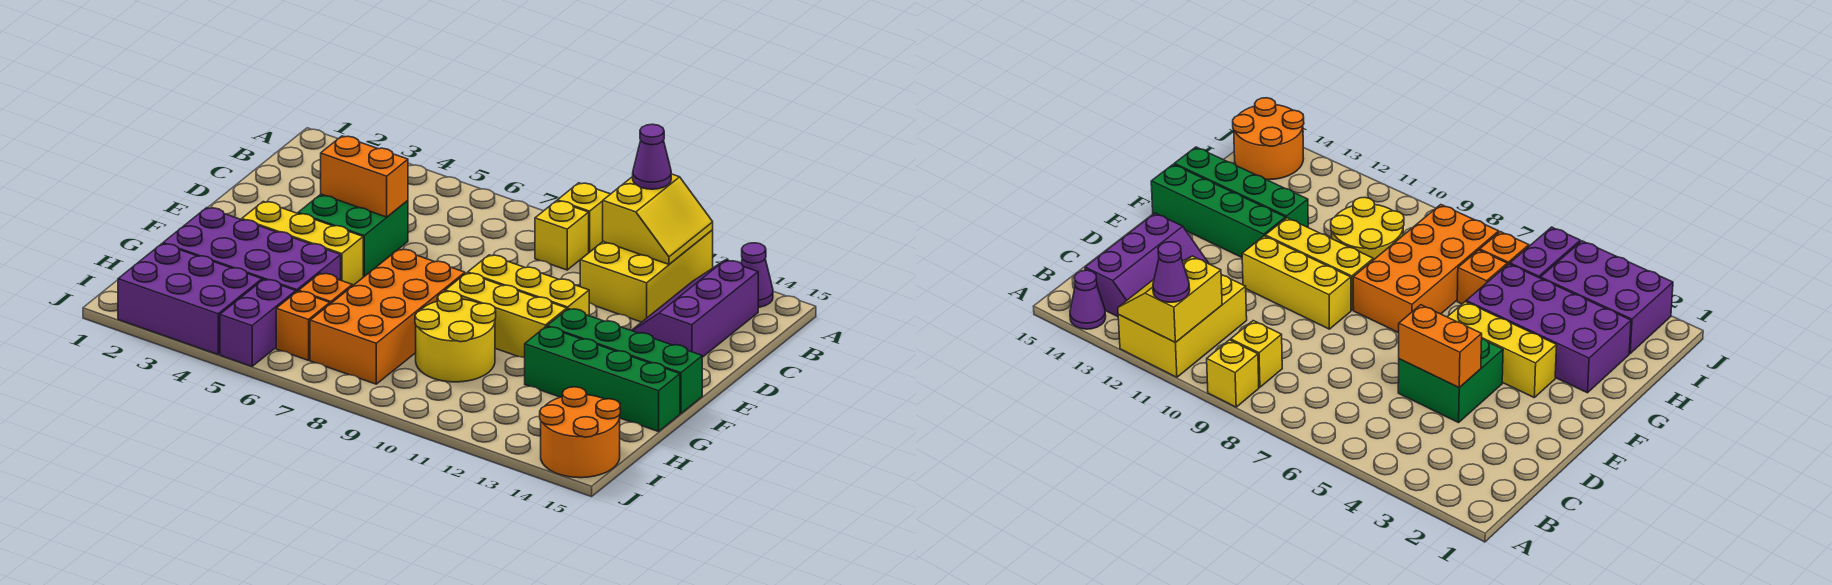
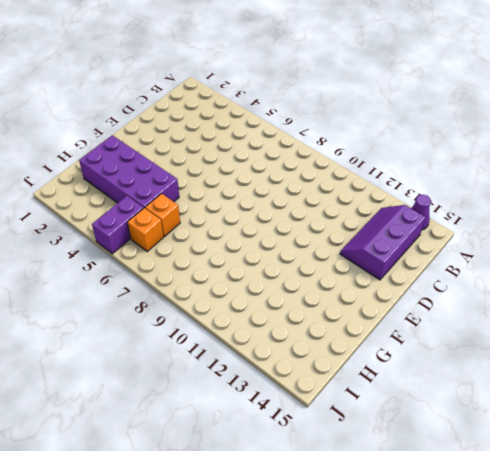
none -> yellow brick A9 level 1
none -> yellow brick A11:C12 level 1
none -> yellow brick B9 level 1

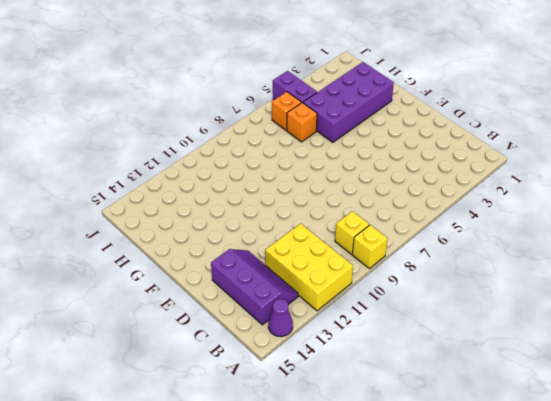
none -> green brick D4:E5 level 1
none -> yellow brick E9:E11 level 1
none -> yellow brick F3:F5 level 1

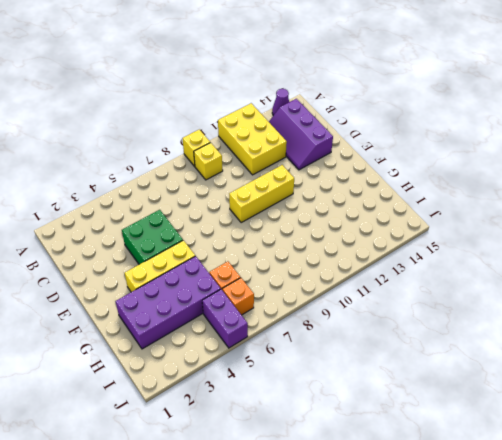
none -> orange brick F7:I8 level 1
none -> yellow brick F9:F11 level 1
none -> green brick F12:F15 level 1

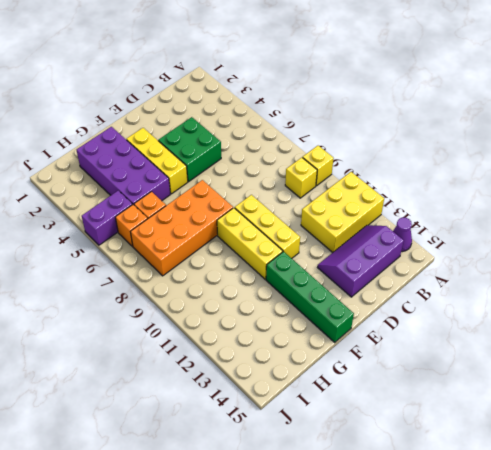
none -> yellow round brick G9:H10 level 1
none -> green brick G12:G15 level 1
none -> purple brick I2:J4 level 1

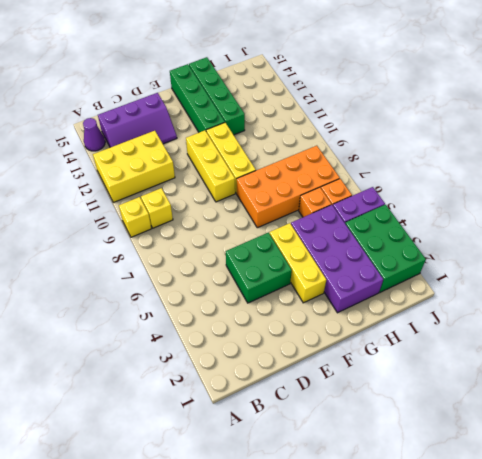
green brick I2:J4 level 1 -> purple brick I2:J4 level 1
none -> yellow round brick G9:H10 level 1
none -> orange round brick I14:J15 level 1
none -> yellow slope A11:B12 level 2 top 11

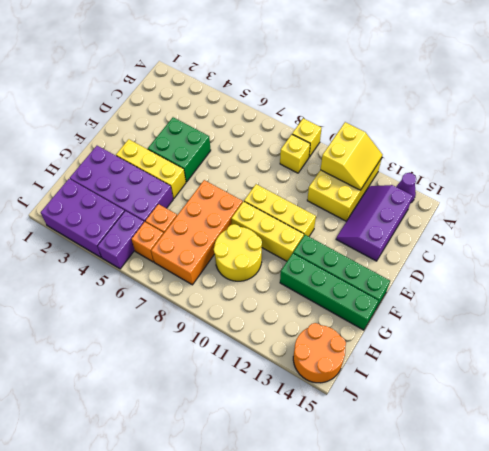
none -> orange brick D4:D5 level 2
none -> purple cone A11 level 3

